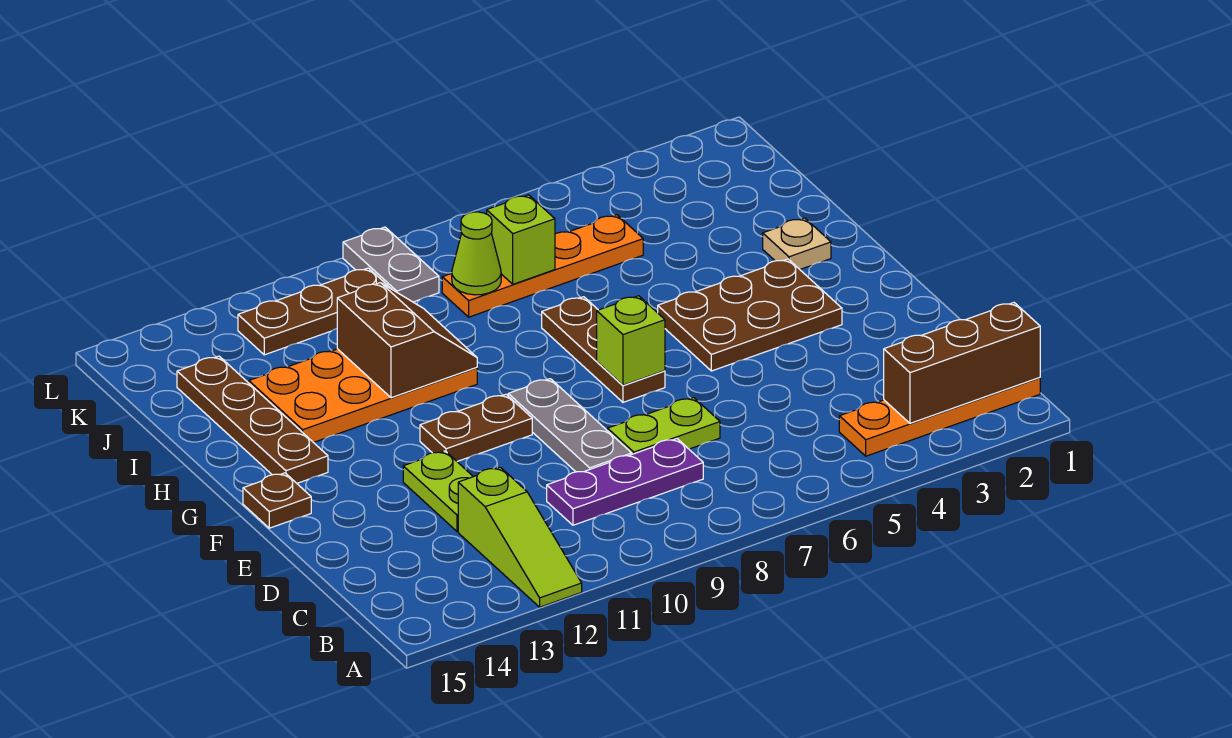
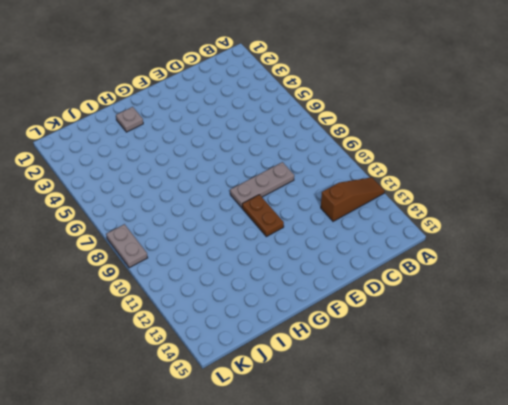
brown slope A12:C12 level 1 top C -> lime slope A12:C12 level 1 top C
grey plate H2 level 1 -> tan plate H2 level 1
grey plate L8:L9 level 1 -> grey plate K9:L9 level 1
none -> orange plate B1:B4 level 1
none -> purple plate C8:C10 level 1
none -> lime plate D7:D8 level 1

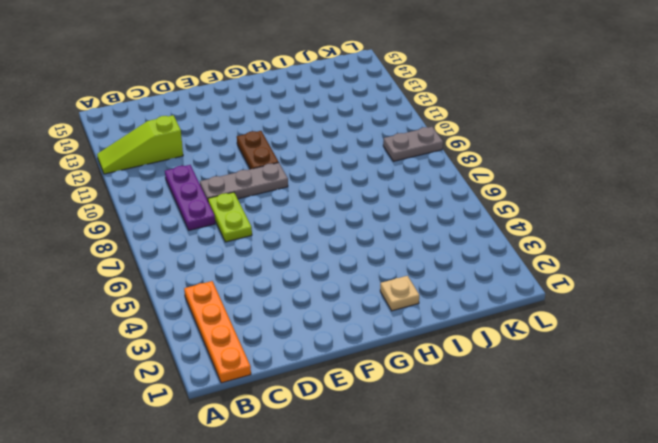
none -> lime plate D12:E12 level 1
none -> brown plate F3:G5 level 1
none -> brown plate F7:H7 level 1

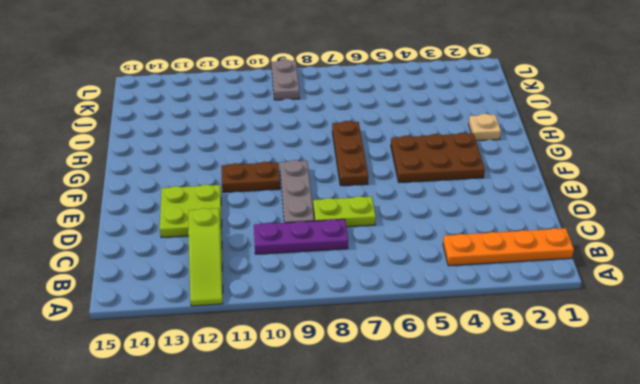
lime plate D12:E13 level 1 -> lime plate D12:E12 level 1
none -> brown plate F15 level 1
none -> brown plate G14:J14 level 1
none -> orange plate H10:I13 level 1

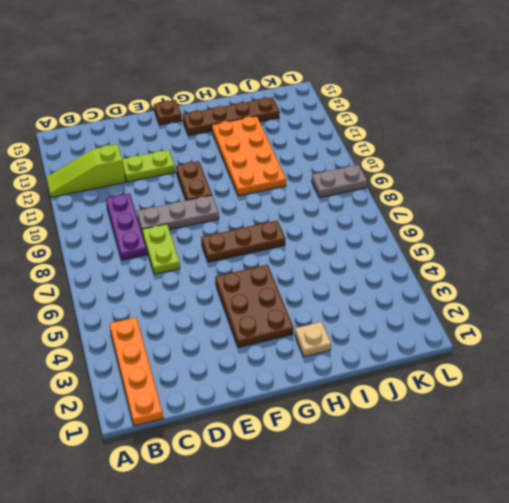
none -> orange plate J5:J8 level 1
none -> brown plate K10:K12 level 1
none -> brown brick B1:B3 level 2

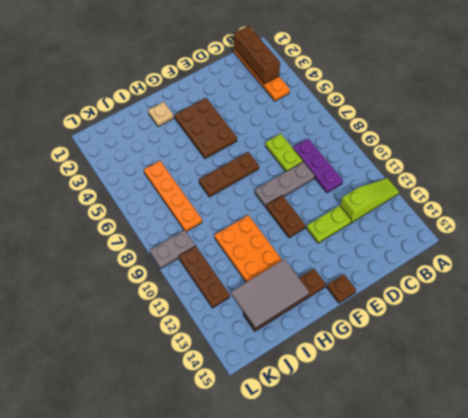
grey tile H13:J14 level 2 -> none
none -> lime brick F7 level 2
none -> brown slope H10:I11 level 2 top 11
none -> lime brick J7 level 2

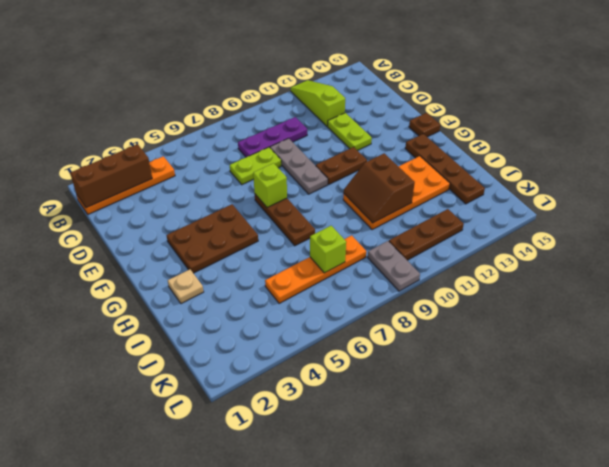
none -> lime cone J8 level 2

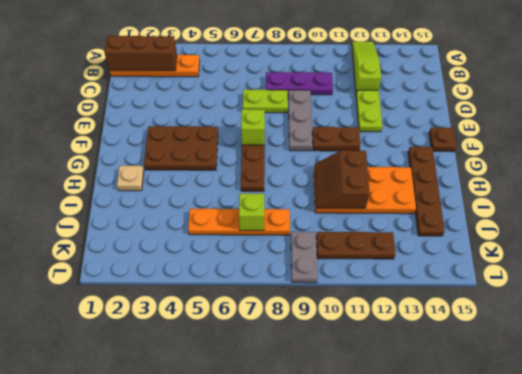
none -> lime cone J8 level 2

